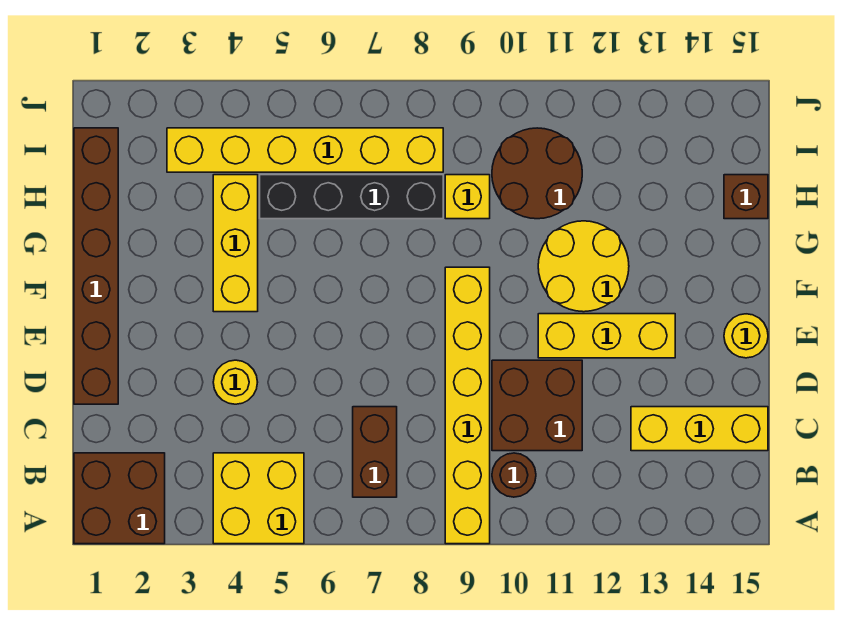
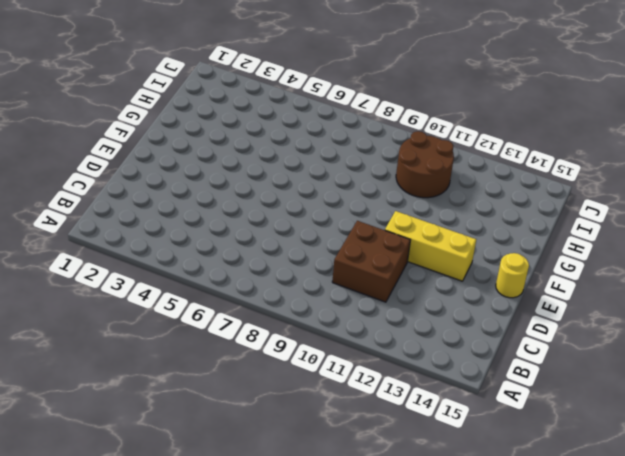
none -> brown brick A1:B2 level 1
none -> yellow brick A4:B5 level 1
none -> yellow brick A9:F9 level 1

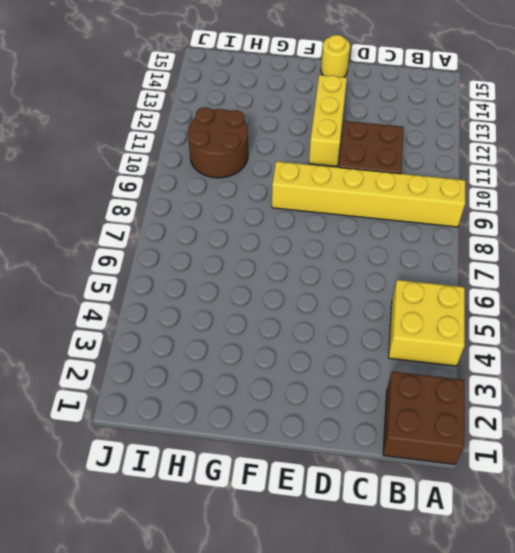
none -> brown brick B7:C7 level 1
none -> brown round brick B10 level 1
none -> yellow brick C13:C15 level 1

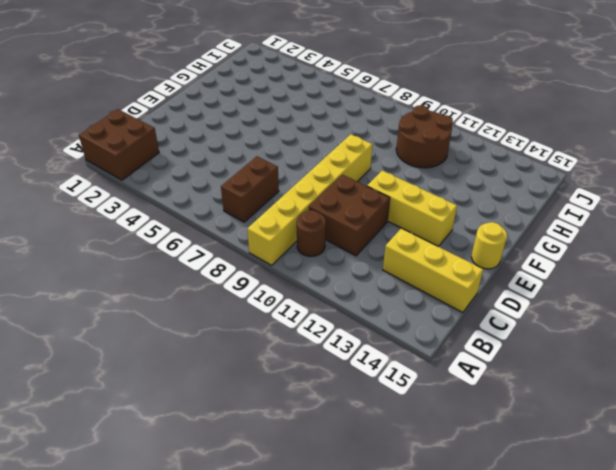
none -> yellow brick A4:B5 level 1
none -> brown brick D1:I1 level 1
none -> yellow round brick D4 level 1

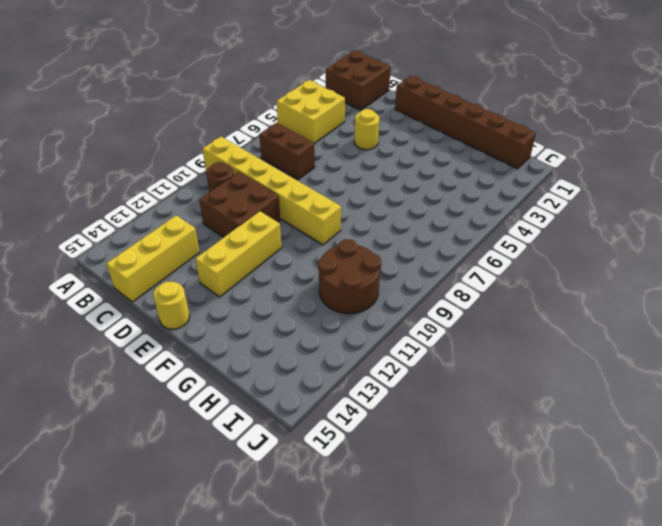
none -> yellow brick F4:H4 level 1
none -> yellow round brick F11:G12 level 1
none -> black brick H5:H8 level 1

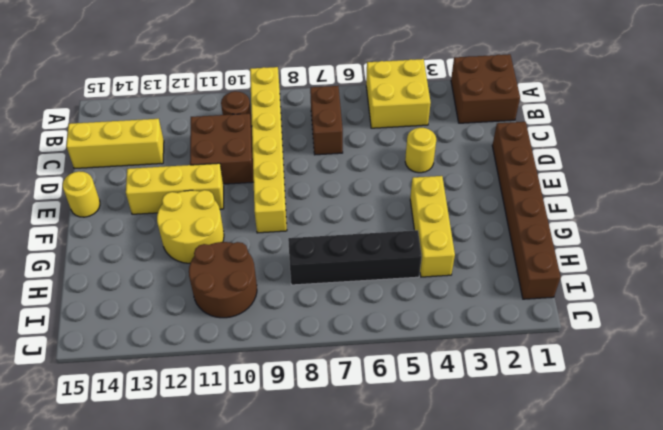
none -> yellow brick H9 level 1
none -> brown brick H15 level 1
none -> yellow brick I3:I8 level 1

